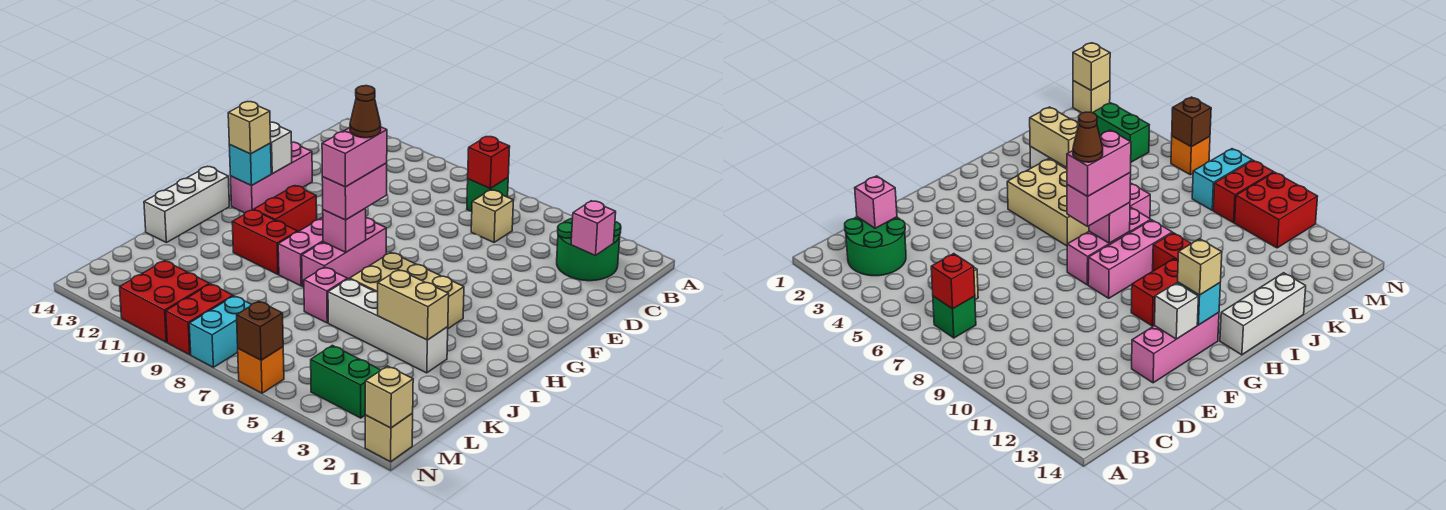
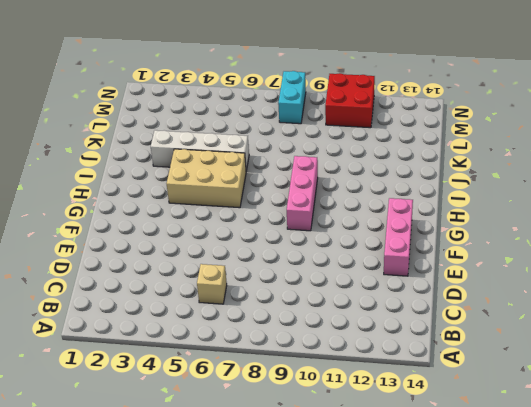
none -> green round brick B2:C3 level 1
none -> green brick B7 level 1
none -> pink brick G8:I8 level 1
none -> red brick G11:H11 level 1

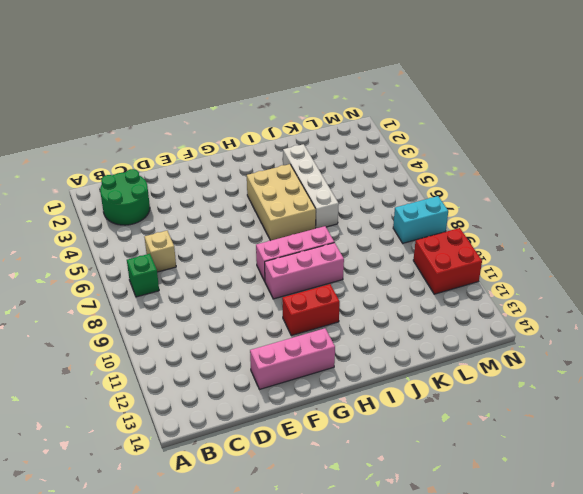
none -> white brick H14:J14 level 1
none -> red brick I10:I11 level 1
none -> pink brick J7 level 1
none -> green brick M3:M4 level 1

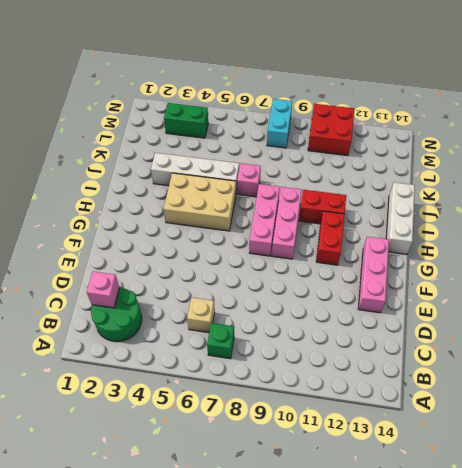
none -> red brick M9:N9 level 1
none -> tan brick N1 level 1
none -> orange brick N6 level 1
none -> red brick B7 level 2

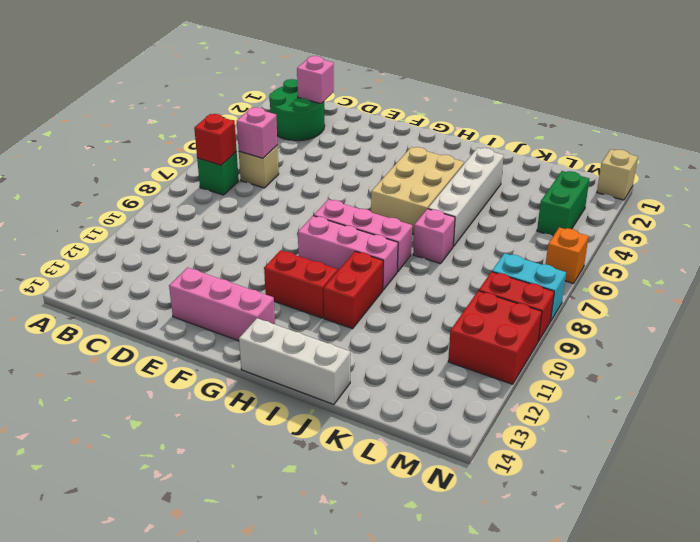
pink brick C6 level 2 -> pink brick H8 level 2
none -> white brick F13 level 2
none -> cyan brick G13 level 2
none -> tan brick J3:J4 level 2
none -> tan brick N1 level 2

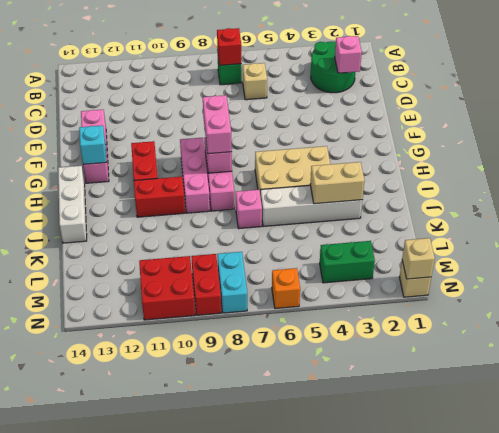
none -> white brick F13 level 2
none -> brown brick N6 level 2
none -> tan brick G13 level 3
none -> pink brick G8:H8 level 4

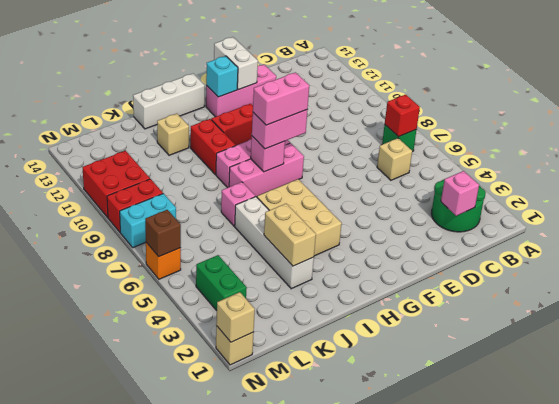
white brick F13:F14 level 2 -> white brick F13 level 2
tan brick J12 level 1 -> tan brick G13 level 3
none -> brown cone G8 level 5

